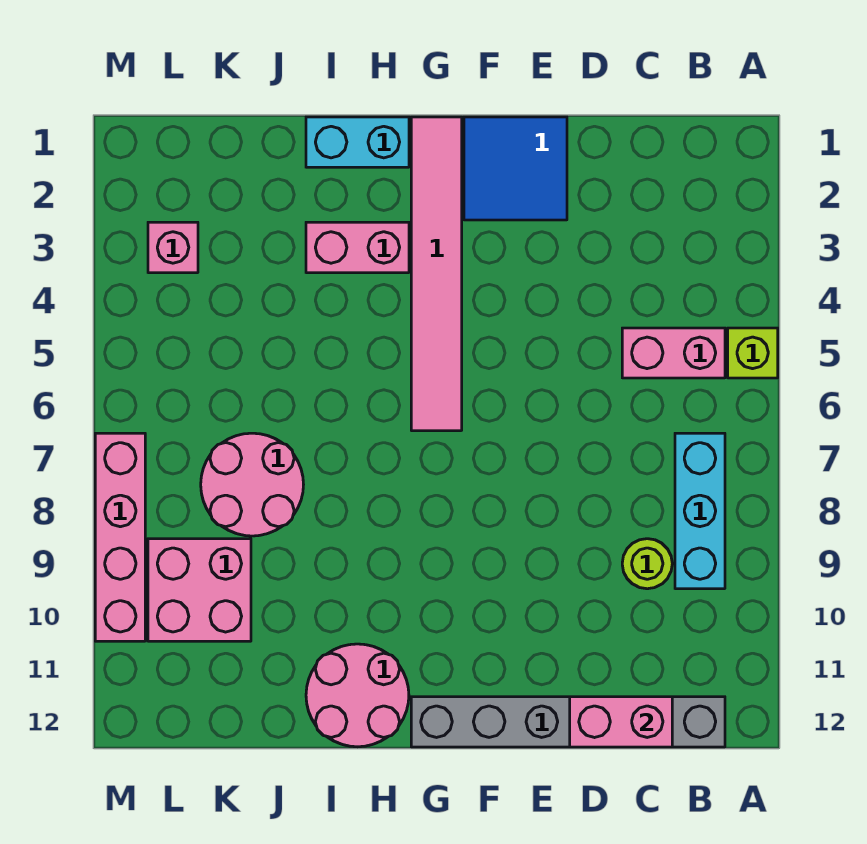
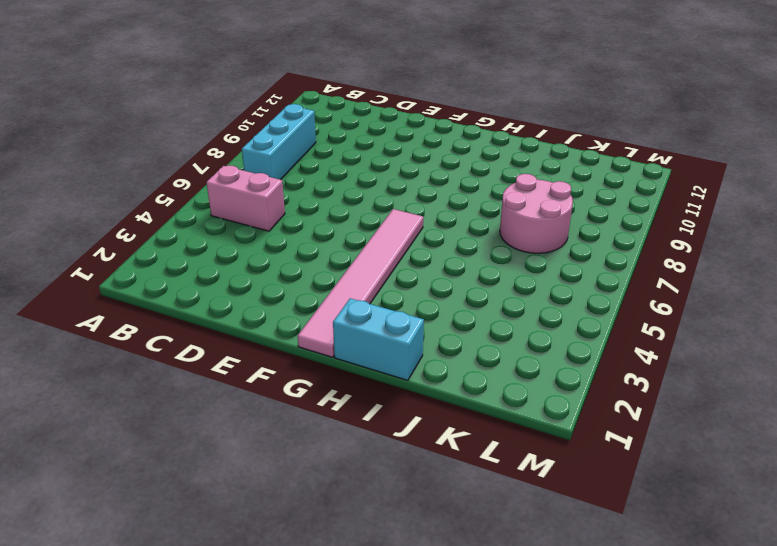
none -> lime brick A5 level 1
none -> grey brick B12:G12 level 1
none -> lime round brick C9 level 1

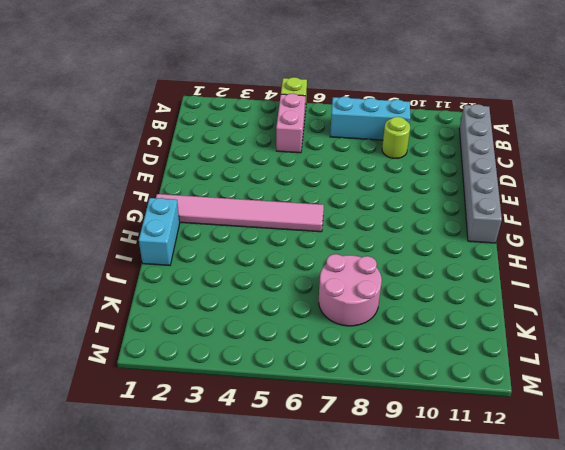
none -> blue tile E1:F2 level 1
none -> pink brick H3:I3 level 1
none -> pink round brick H11:I12 level 1

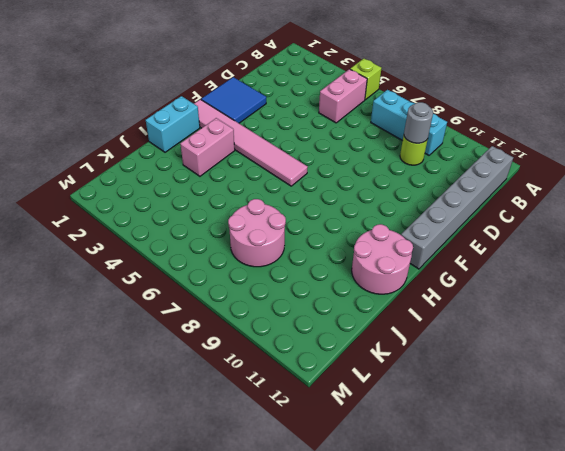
grey round brick C9 level 2 -> none
none -> pink brick K9:L10 level 1
none -> pink brick L3 level 1
none -> pink brick M7:M10 level 1

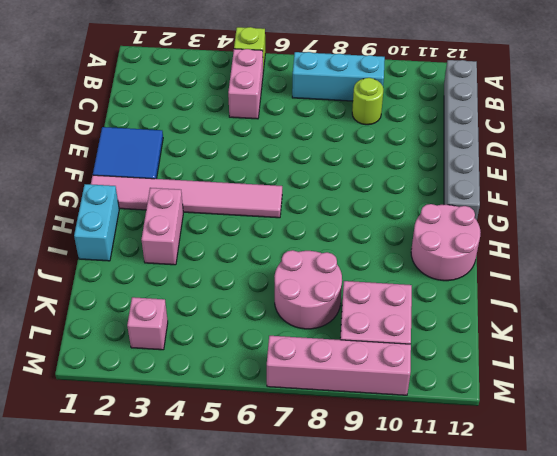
none -> pink brick C12:D12 level 2

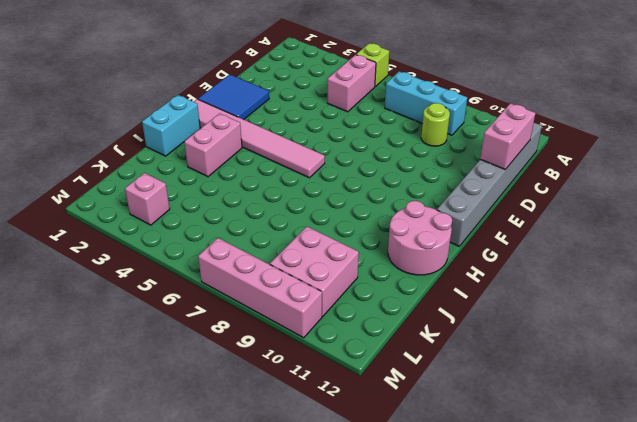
none -> pink round brick J7:K8 level 1

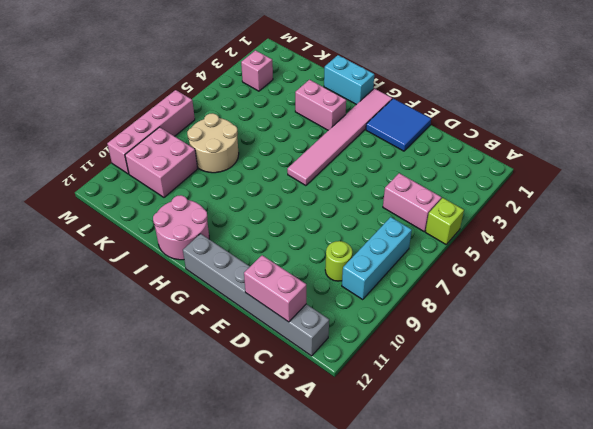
tan round brick J7:K8 level 1 -> pink round brick J7:K8 level 1

